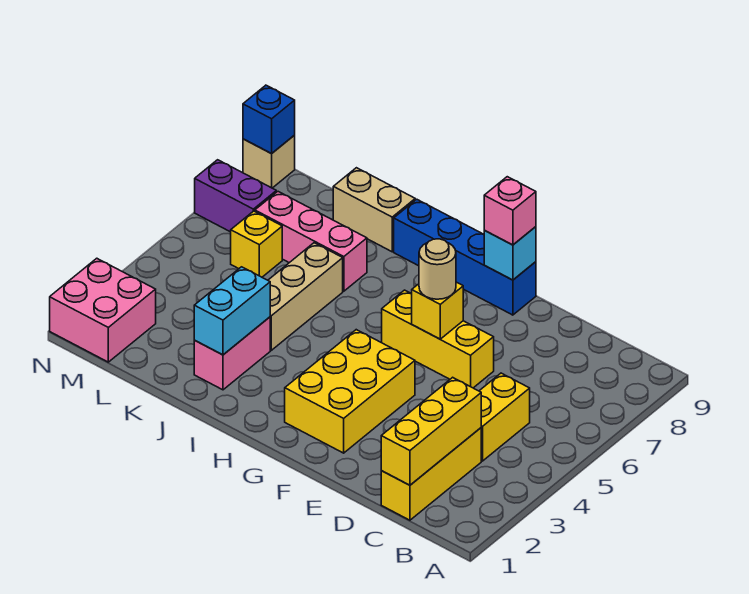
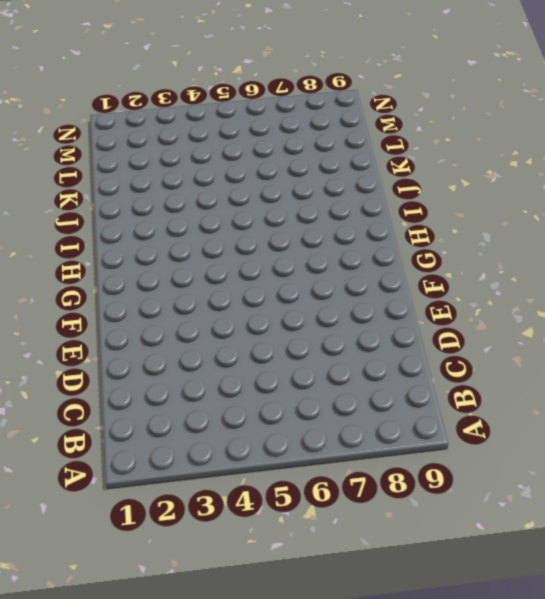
none -> yellow brick C1:C3 level 1
none -> yellow brick C4:C5 level 1
none -> yellow brick E6:G6 level 1

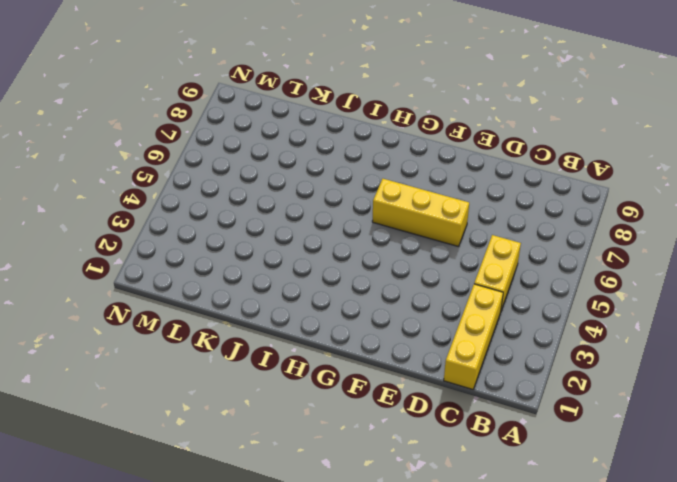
none -> yellow brick F2:G4 level 1
none -> blue brick F9:I9 level 1
none -> pink brick J2:J3 level 1

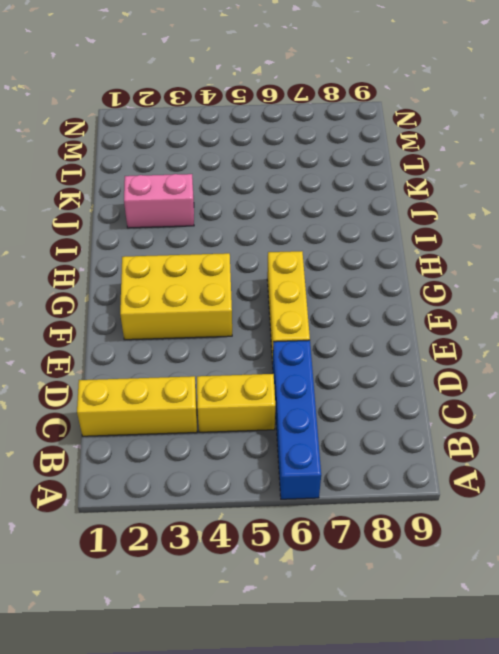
blue brick A6:D6 level 1 -> blue brick F9:I9 level 1
none -> tan brick J4:J6 level 1
none -> pink brick J7:L7 level 1
none -> tan brick J9:K9 level 1

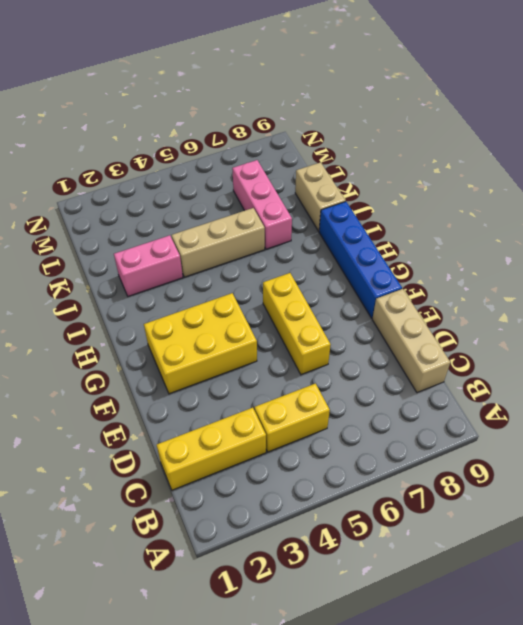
tan brick C9:E9 level 1 -> none
none -> yellow brick L6 level 1
none -> pink brick M1:N2 level 1
none -> purple brick M7:N7 level 1

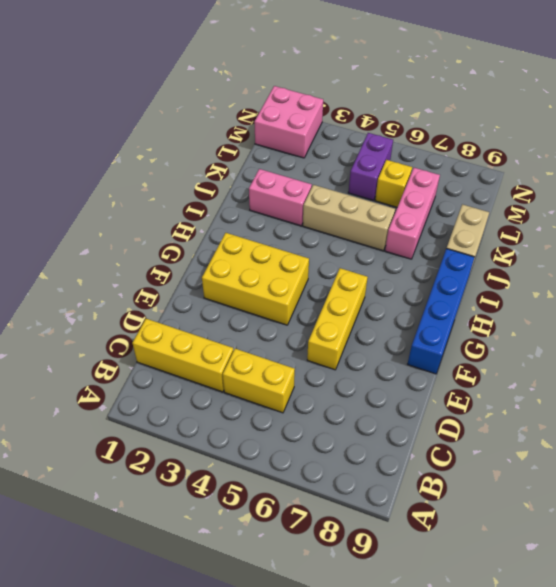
purple brick L5:M5 level 1 -> purple brick M7:N7 level 1
none -> tan brick N9 level 1
none -> yellow brick C1:C3 level 2
none -> yellow brick F6 level 2

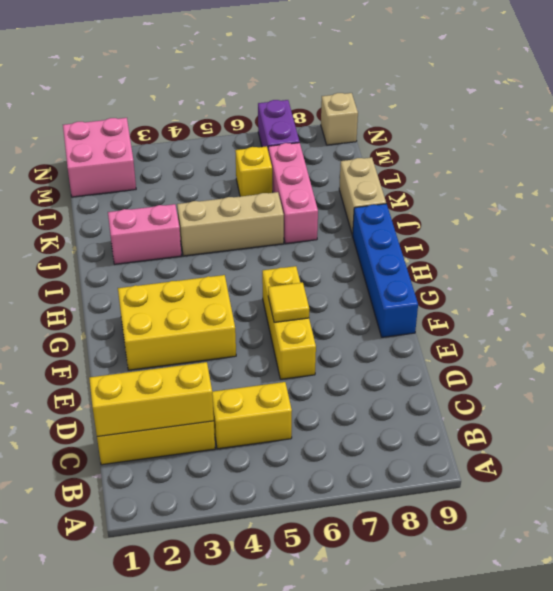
yellow tile F6 level 2 -> yellow brick F6 level 2
none -> cyan brick F9 level 2
none -> cyan brick J2:J3 level 2
none -> blue brick N9 level 2

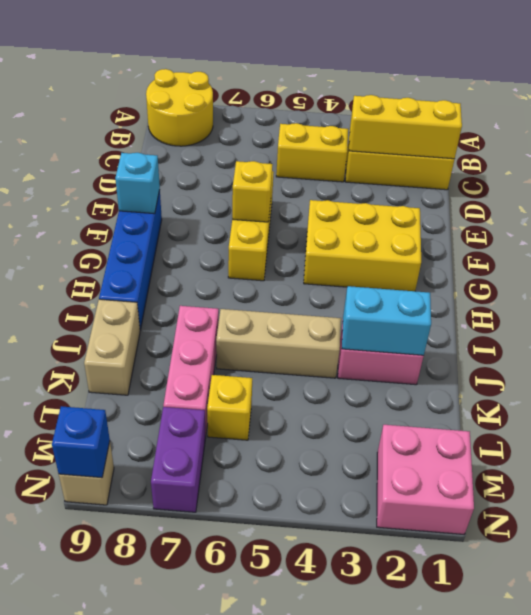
yellow round brick A8:B9 level 1 -> none
none -> tan round brick F6 level 3
none -> pink brick F9 level 3

